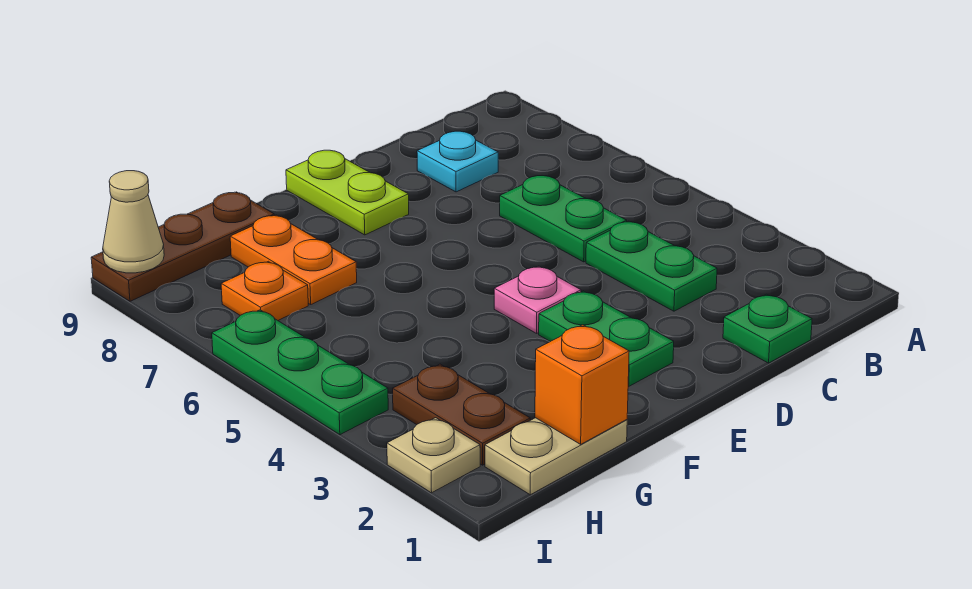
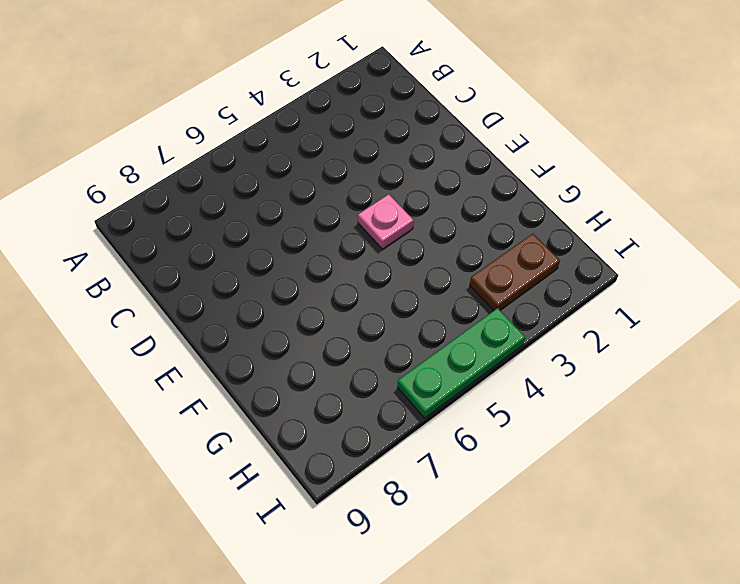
none -> green plate C1 level 1
none -> green plate C3:C4 level 1
none -> green plate C5:C6 level 1

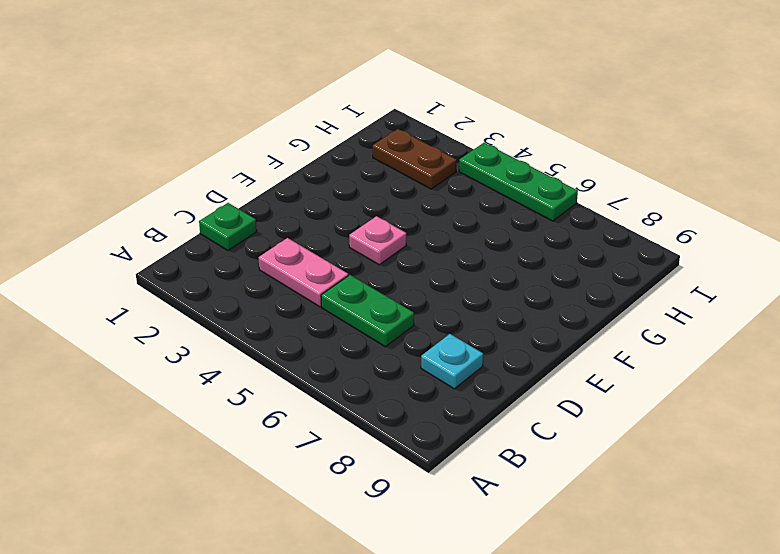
pink plate C3:C4 level 1 -> green plate C3:C4 level 1
none -> green plate E2:E3 level 1
none -> lime plate E8:E9 level 1
none -> tan plate G1:H1 level 1

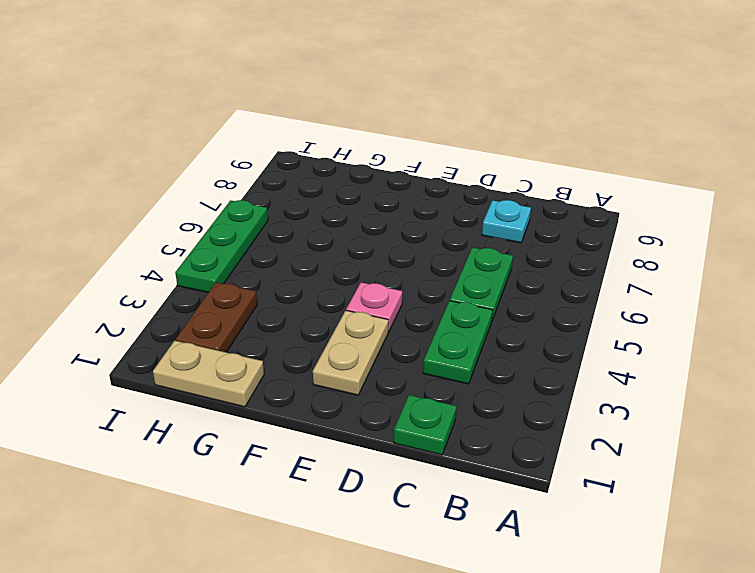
tan plate E2:E3 level 1 -> green plate E2:E3 level 1
none -> lime plate E8:E9 level 1
none -> orange plate G7:G8 level 1
none -> brown plate G9:I9 level 1

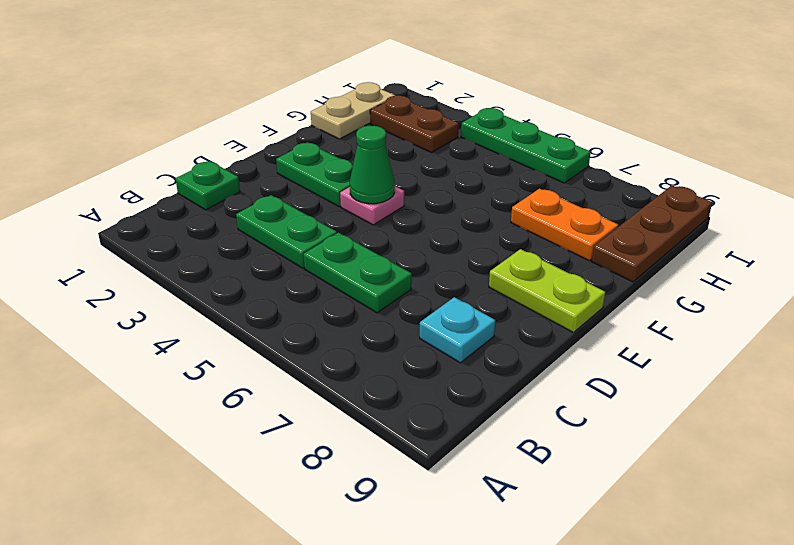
green cone E4 level 2 -> none
none -> orange plate H7 level 1
none -> tan plate I2 level 1
none -> orange brick G1 level 2

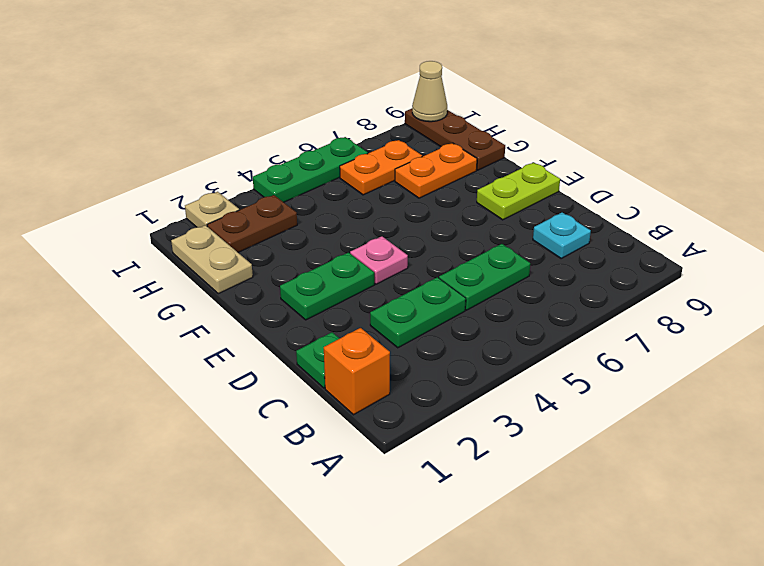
orange brick B1 level 1 -> orange brick G1 level 2
orange plate H6:H7 level 1 -> orange plate H7 level 1

